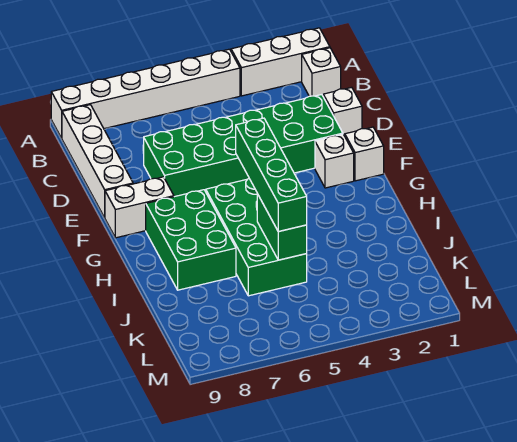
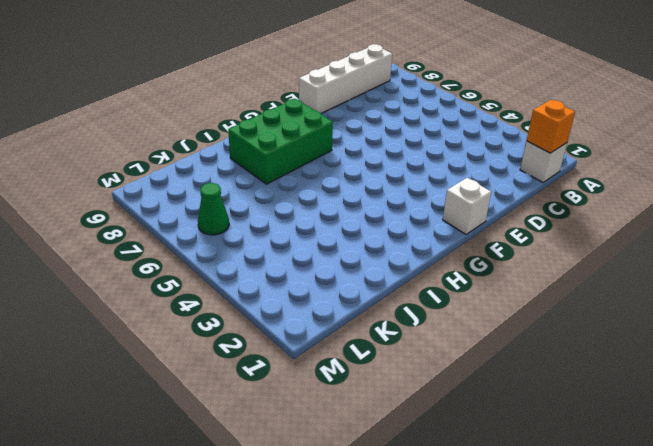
orange brick B1 level 2 -> none
green cone L6 level 1 -> none
none -> white brick A1:A3 level 1
none -> white brick A4:A9 level 1
none -> white brick D1 level 1

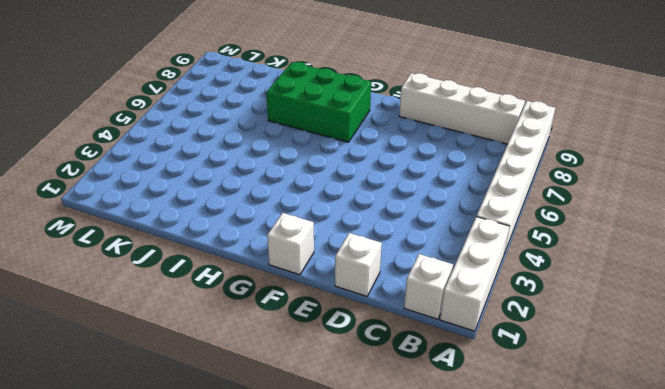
none -> green brick D2:E7 level 1
none -> white brick F2 level 1
none -> white brick F8:F9 level 1

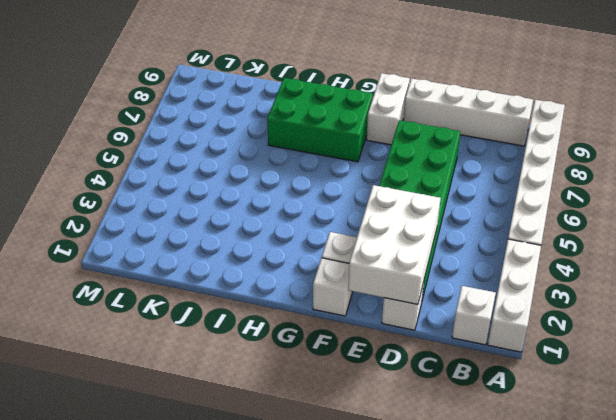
white brick D1:E3 level 2 -> none
none -> green brick G5:J6 level 1
none -> green brick I5:J5 level 2
none -> green brick G5:J5 level 3

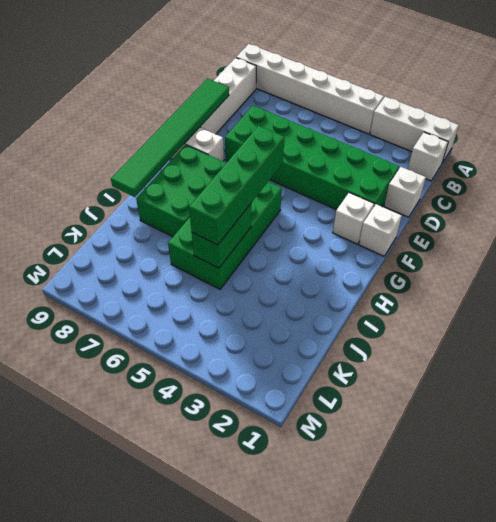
green tile D9:I9 level 2 -> none

